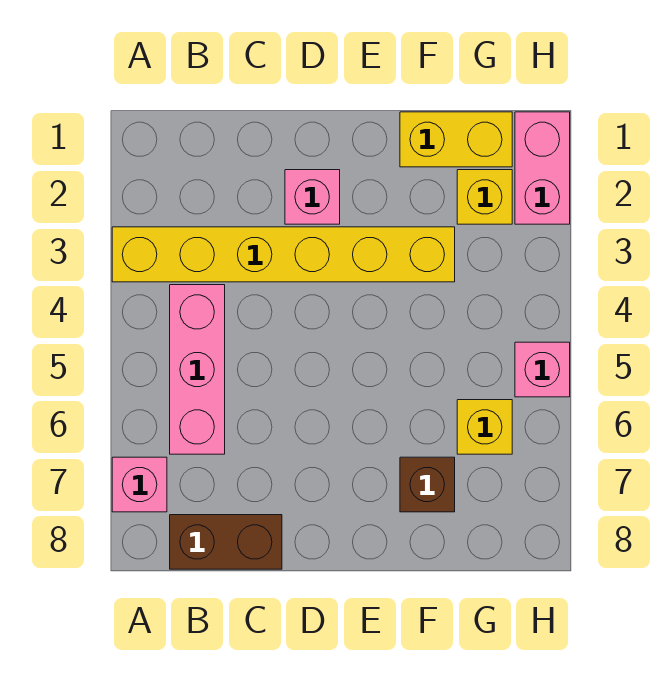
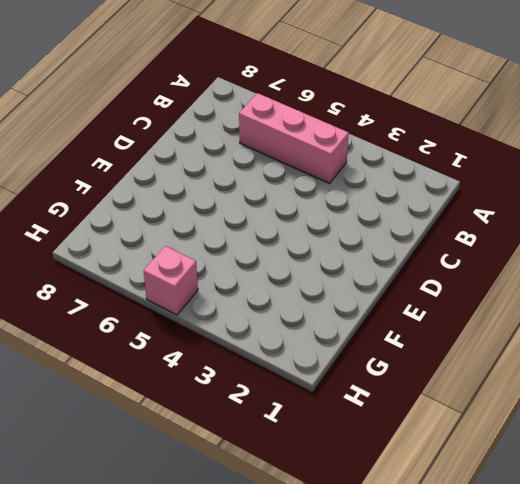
none -> yellow brick A3:F3 level 1
none -> pink brick A7 level 1

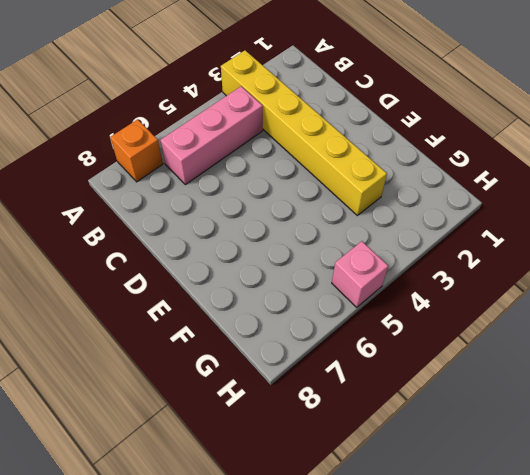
orange brick A7 level 1 -> pink brick A7 level 1
none -> brown brick B8:C8 level 1
none -> pink brick D2 level 1

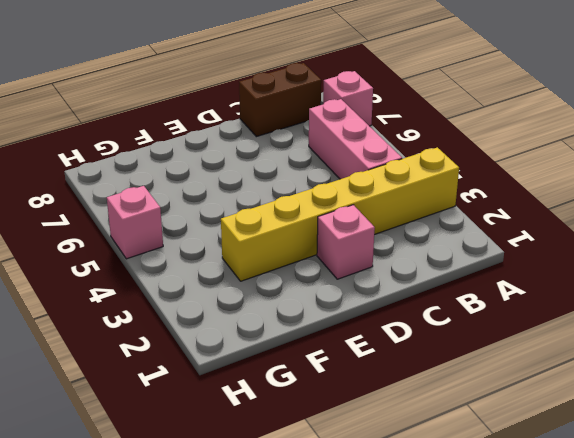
none -> yellow brick F1:G1 level 1
none -> brown brick F7 level 1

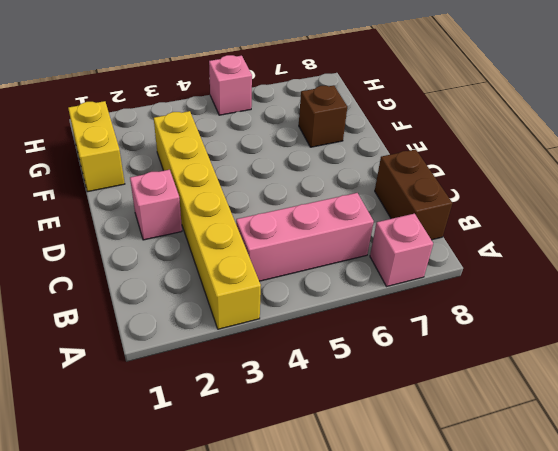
none -> yellow brick G2 level 1
none -> yellow brick G6 level 1

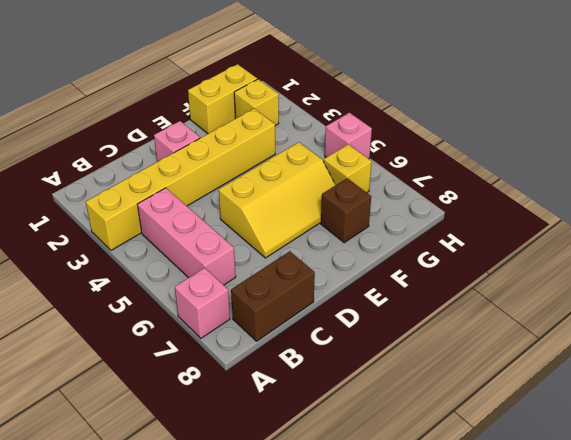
yellow slope D5:F6 level 1 top 5 -> none
none -> pink brick H1:H2 level 1

